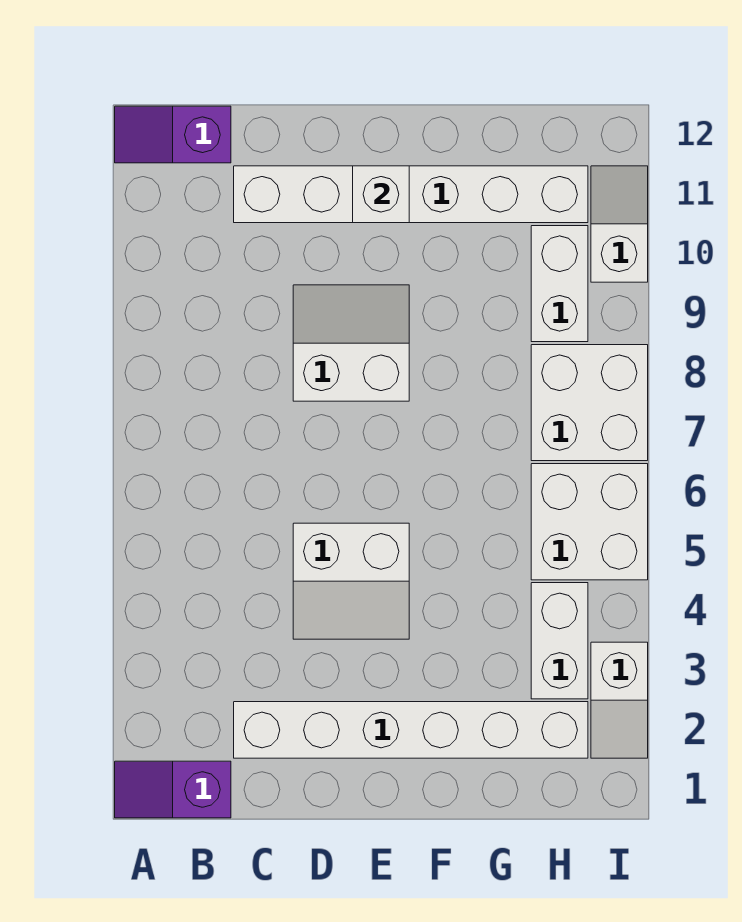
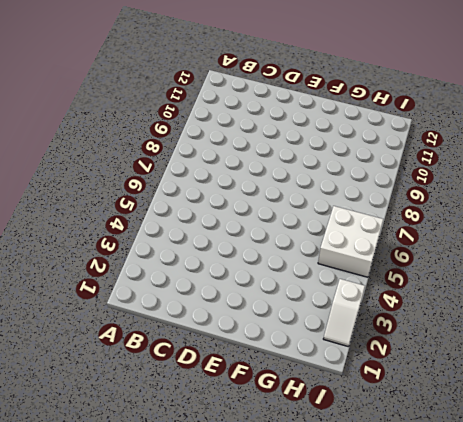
none -> purple slope A1:B1 level 1 top B
none -> purple slope A12:B12 level 1 top B
none -> white brick C2:H2 level 1

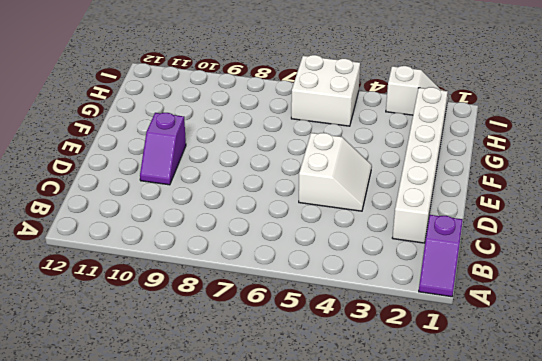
purple slope D10:E10 level 1 top E -> purple slope A12:B12 level 1 top B
none -> white brick C11:H11 level 1
none -> white slope D8:E9 level 1 top 8
none -> white brick H3:H4 level 1

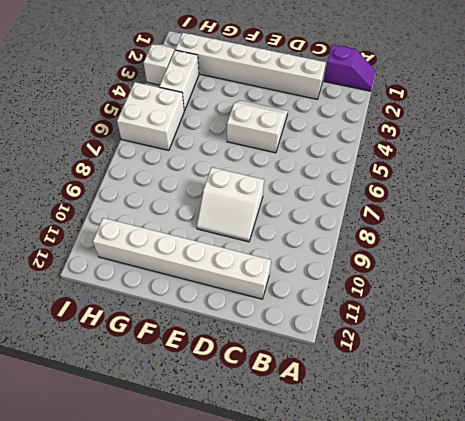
none -> purple slope A12:B12 level 1 top B
none -> white brick H7:I8 level 1
none -> white brick H9:H10 level 1

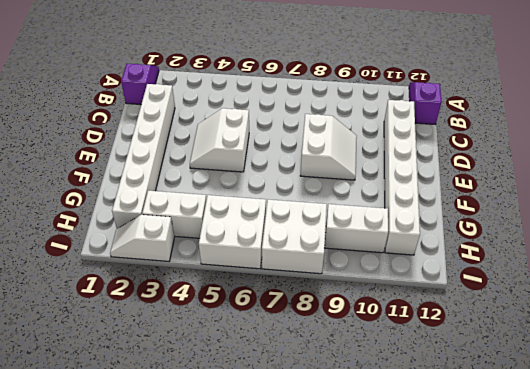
none -> white slope I10:I11 level 1 top 10
none -> white brick E11 level 2

